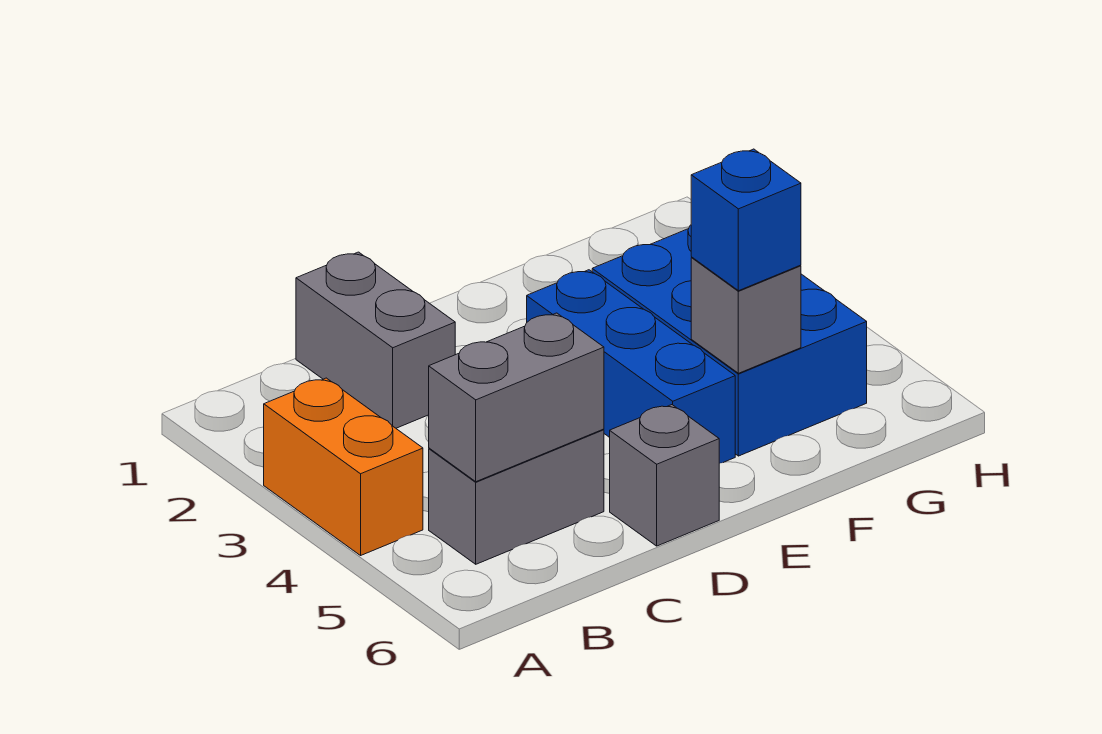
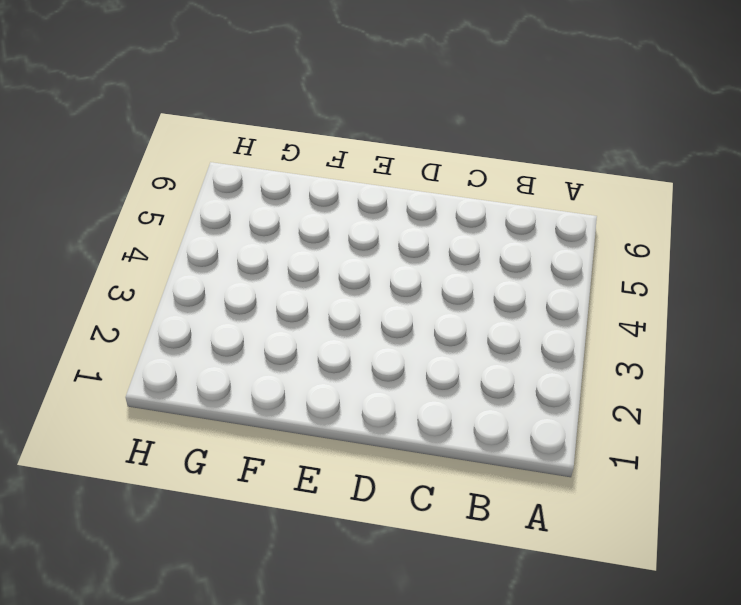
none -> orange brick A3:A4 level 1
none -> grey brick B5:C5 level 1

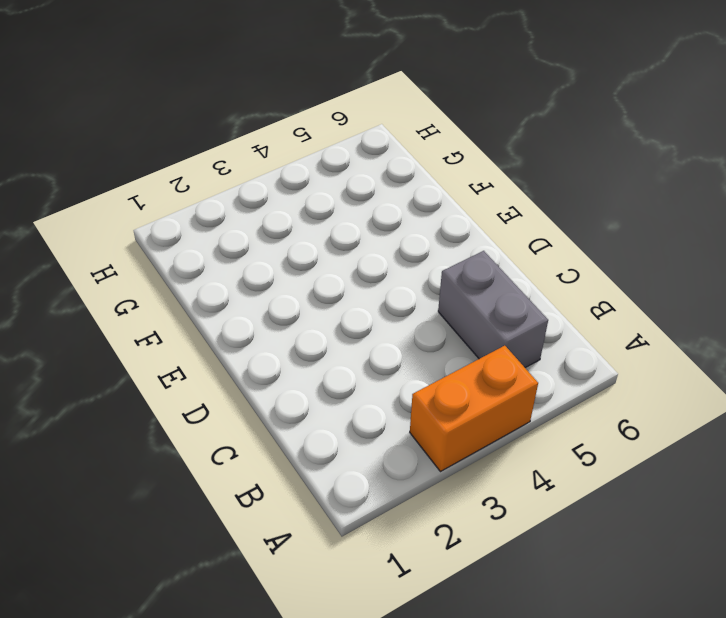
none -> grey brick C1:C2 level 1
none -> grey brick D6 level 1

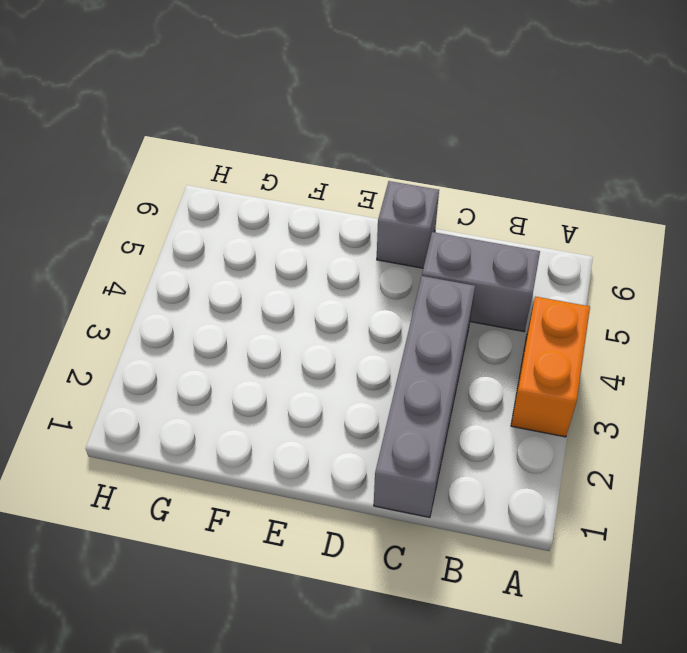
grey brick C1:C4 level 1 -> grey brick C1:C2 level 1
none -> blue brick E3:E5 level 1
none -> blue brick F3:G5 level 1

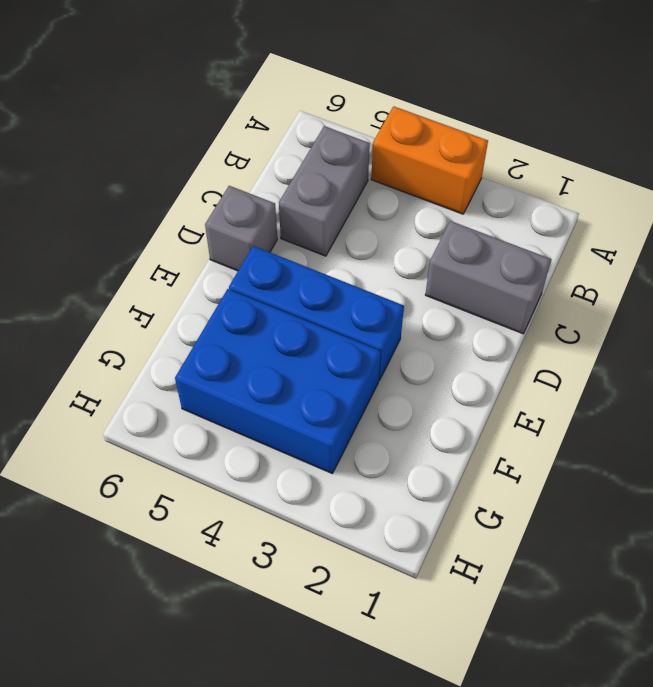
none -> grey brick B5:C5 level 2
none -> grey brick F5 level 2

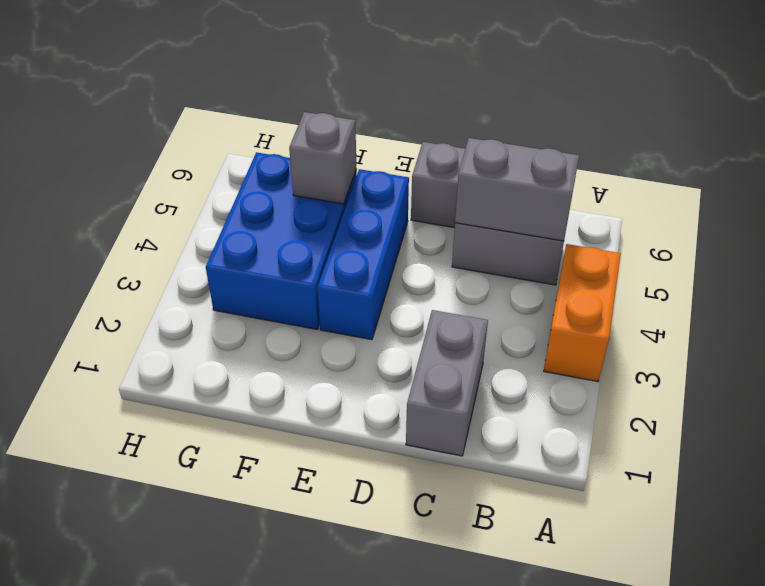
none -> blue brick F5 level 3

